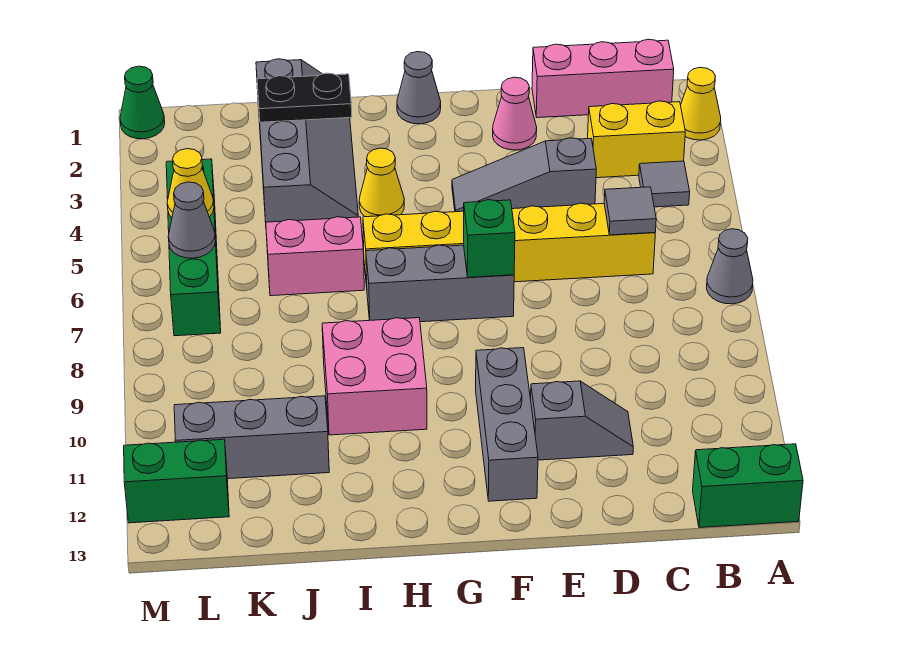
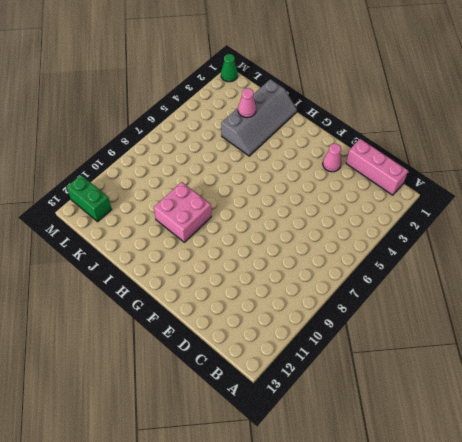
pink cone J3 level 2 -> none
none -> yellow cone A2 level 1
none -> grey cone A7 level 1
none -> green brick A13:B13 level 1

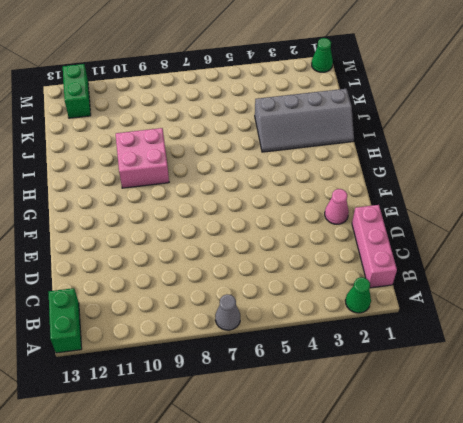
green cone A2 level 1 -> yellow cone A2 level 1
none -> yellow brick B3:C3 level 1
none -> grey tile B4 level 1
none -> yellow brick C6:H6 level 1

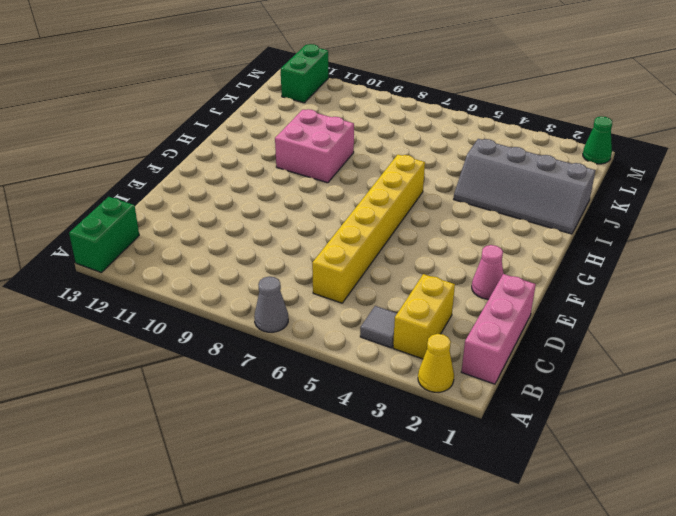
none -> grey slope D4:F4 level 1 top D
none -> grey slope D11:E11 level 1 top E
none -> grey brick F7:H7 level 1

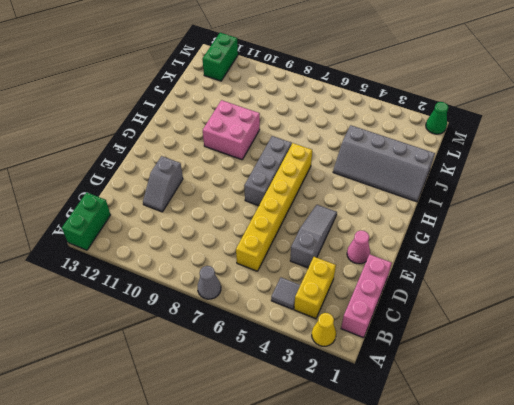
none -> grey brick F10:F12 level 1
none -> grey cone G1 level 1
none -> yellow cone H4 level 1

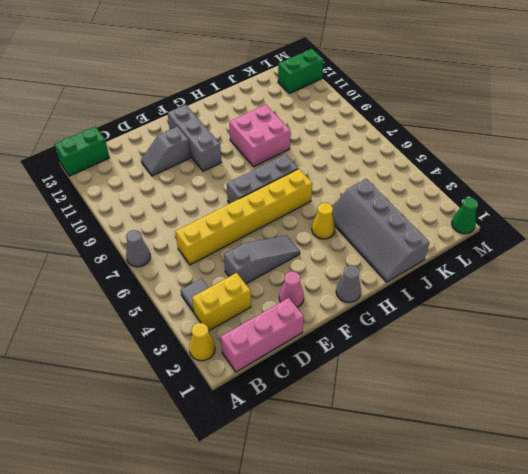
none -> pink brick I6:J6 level 1
none -> grey brick J11:L11 level 1
none -> green brick L4:L7 level 1

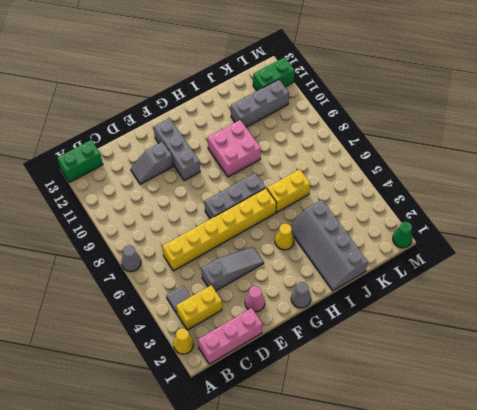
yellow brick I6:J6 level 1 -> pink brick I6:J6 level 1
none -> green brick L4:L7 level 1
none -> grey tile C6 level 2
none -> green brick F7 level 2

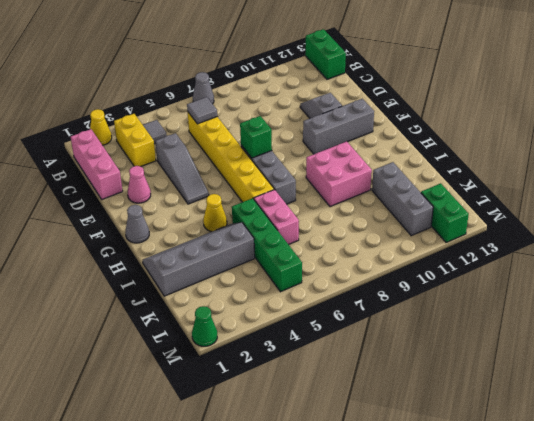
green brick I5:L5 level 1 -> green brick L4:L7 level 1
none -> black plate I2:J2 level 2
none -> yellow cone L5 level 2
none -> grey cone L6 level 2

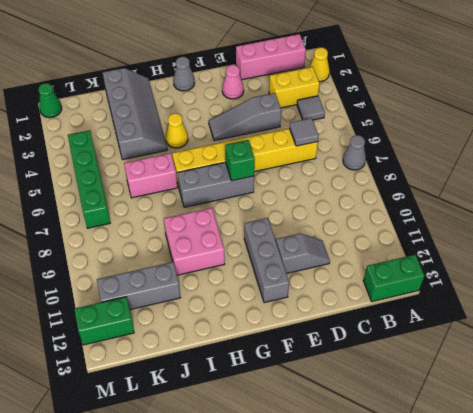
none -> black plate I2:J2 level 2
none -> yellow cone L5 level 2
none -> grey cone L6 level 2

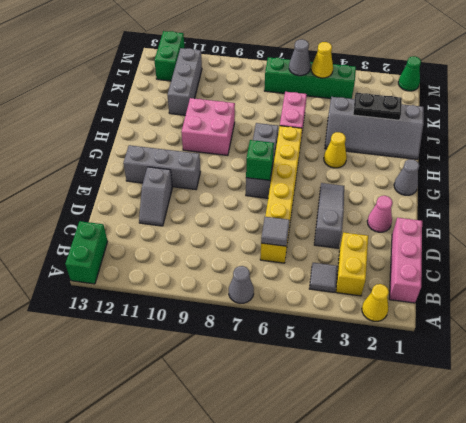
black plate J2:J3 level 2 -> black plate I2:J2 level 2

